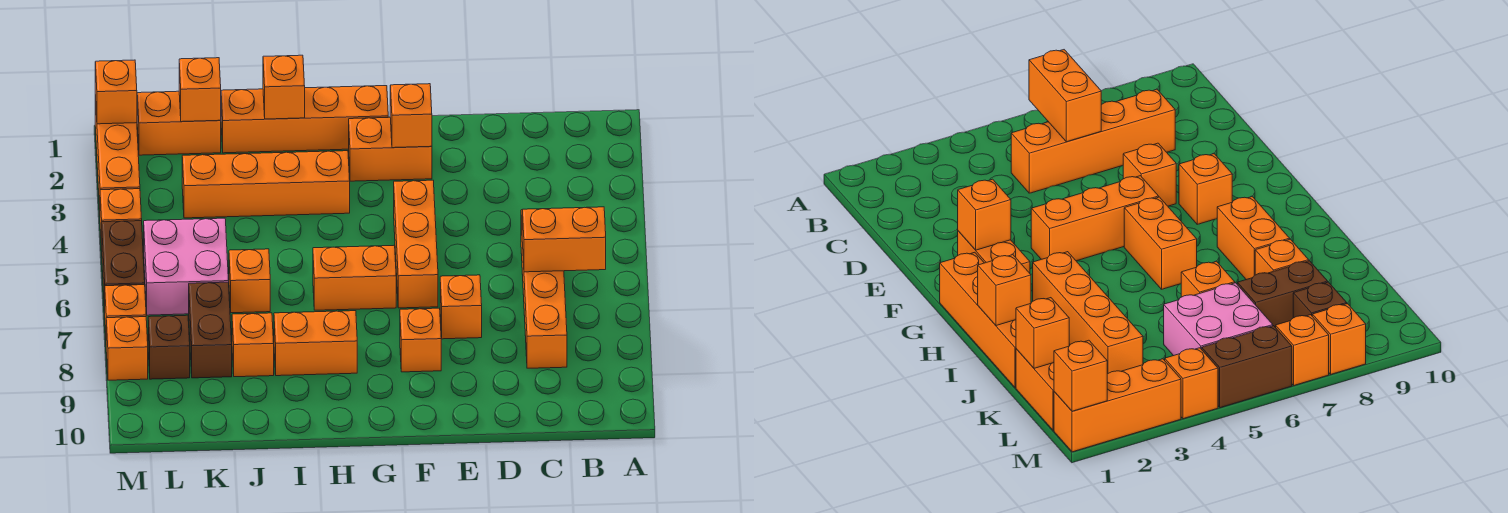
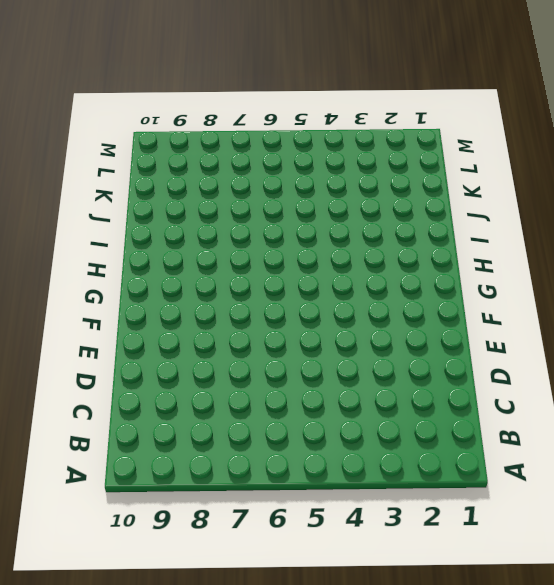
none -> orange brick C5:C8 level 1
none -> orange brick E7 level 1
none -> orange brick F2:G2 level 1

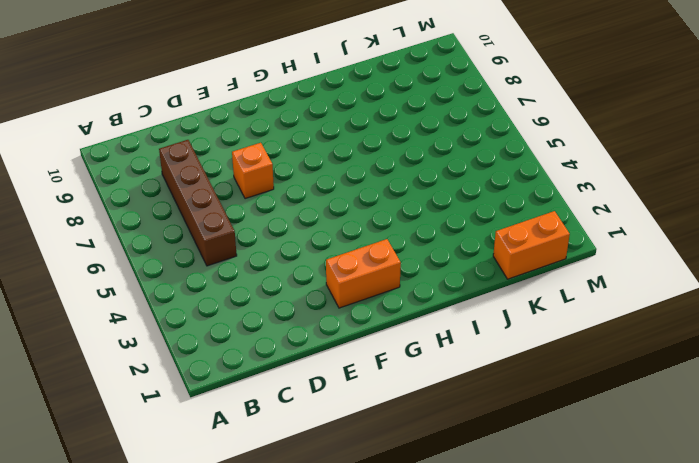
brown brick C5:C8 level 1 -> orange brick C5:C8 level 1
none -> orange brick F4:F6 level 1
none -> orange brick F8 level 1
none -> orange brick G1:J1 level 1

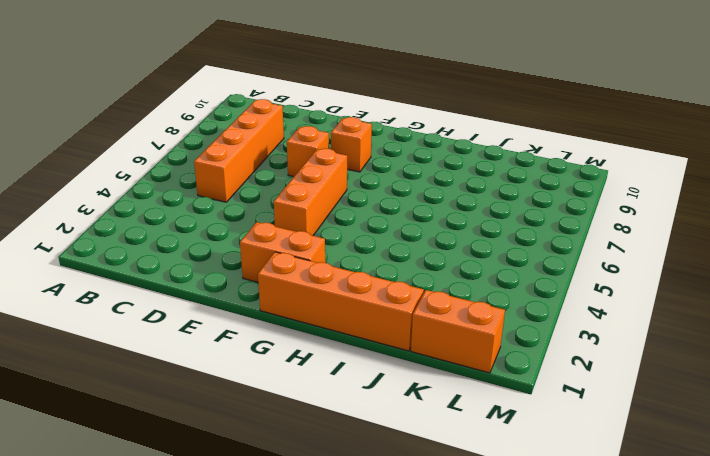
none -> orange brick G6:H6 level 1
none -> orange brick H3:K3 level 1
none -> orange brick H8:I8 level 1

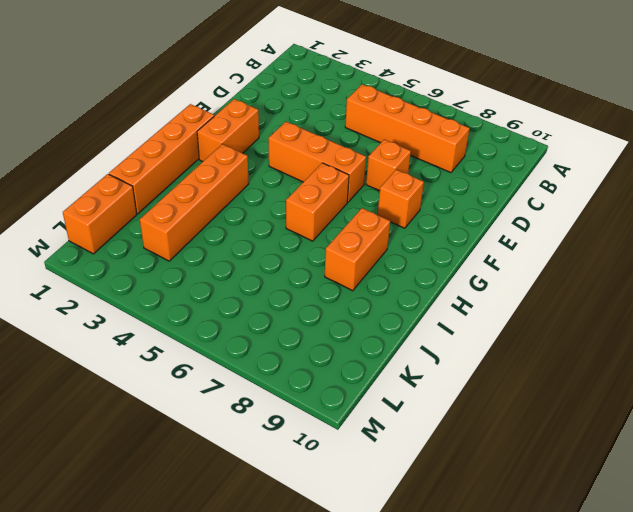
none -> orange brick J6 level 1
none -> orange brick J8 level 1
none -> pink brick K5:L6 level 1

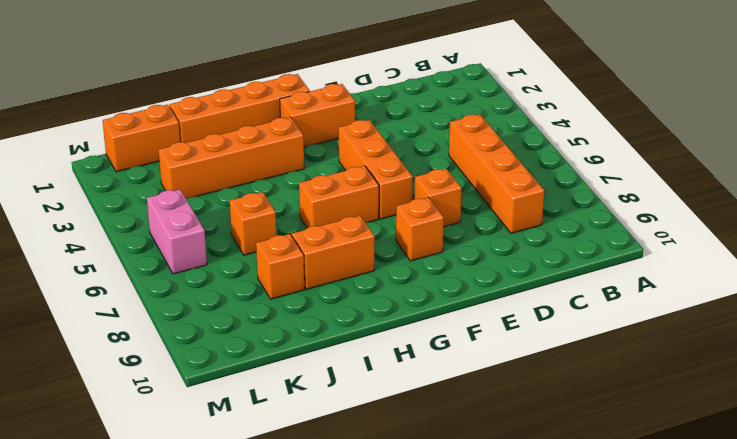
pink brick L5:L6 level 1 -> pink brick K5:L6 level 1
none -> brown brick K7:K8 level 1
none -> brown brick L8 level 1
none -> orange brick M1:M3 level 1

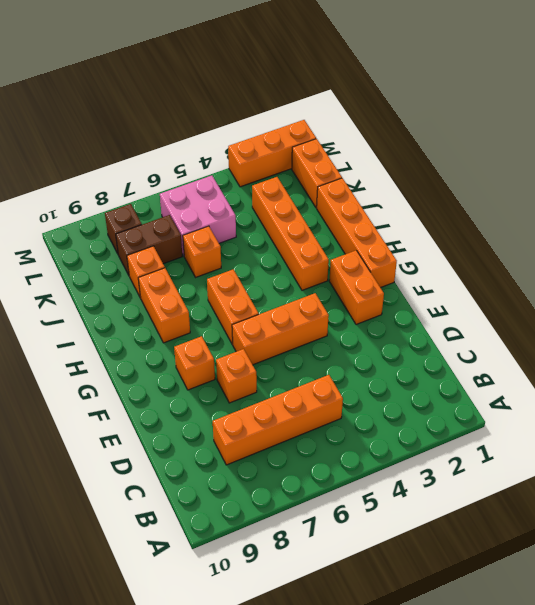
none -> orange brick M4 level 1
none -> brown brick M5:M6 level 1
none -> orange brick M7 level 1

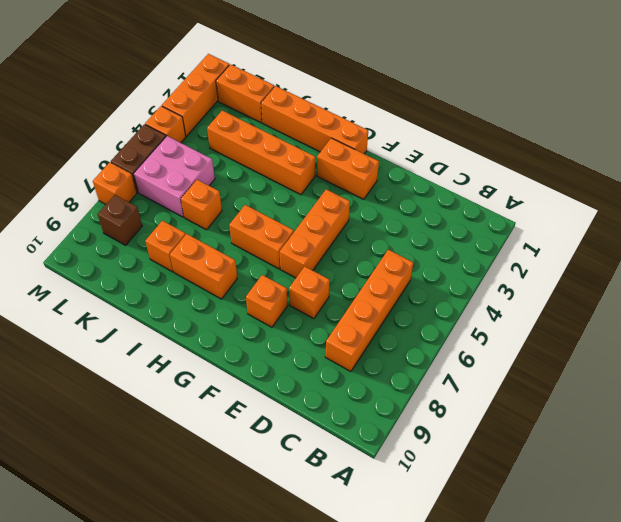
none -> brown brick K7:K8 level 1
none -> orange brick M8 level 1
none -> orange brick B6:C6 level 2

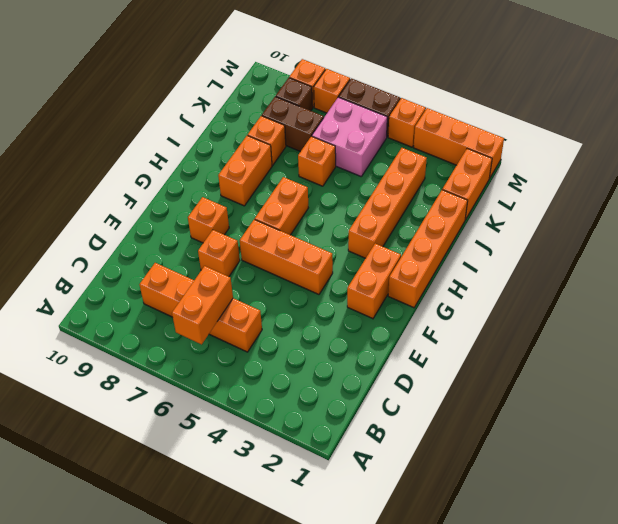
none -> orange brick F2 level 2
none -> orange brick I1 level 2
none -> orange brick K1 level 2

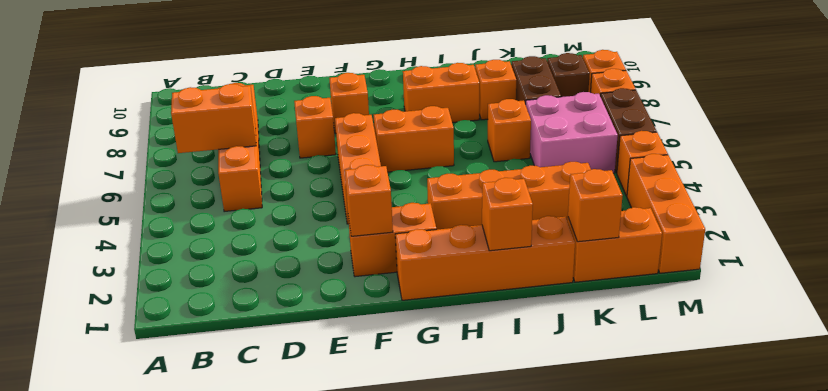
none -> orange brick M1 level 2

